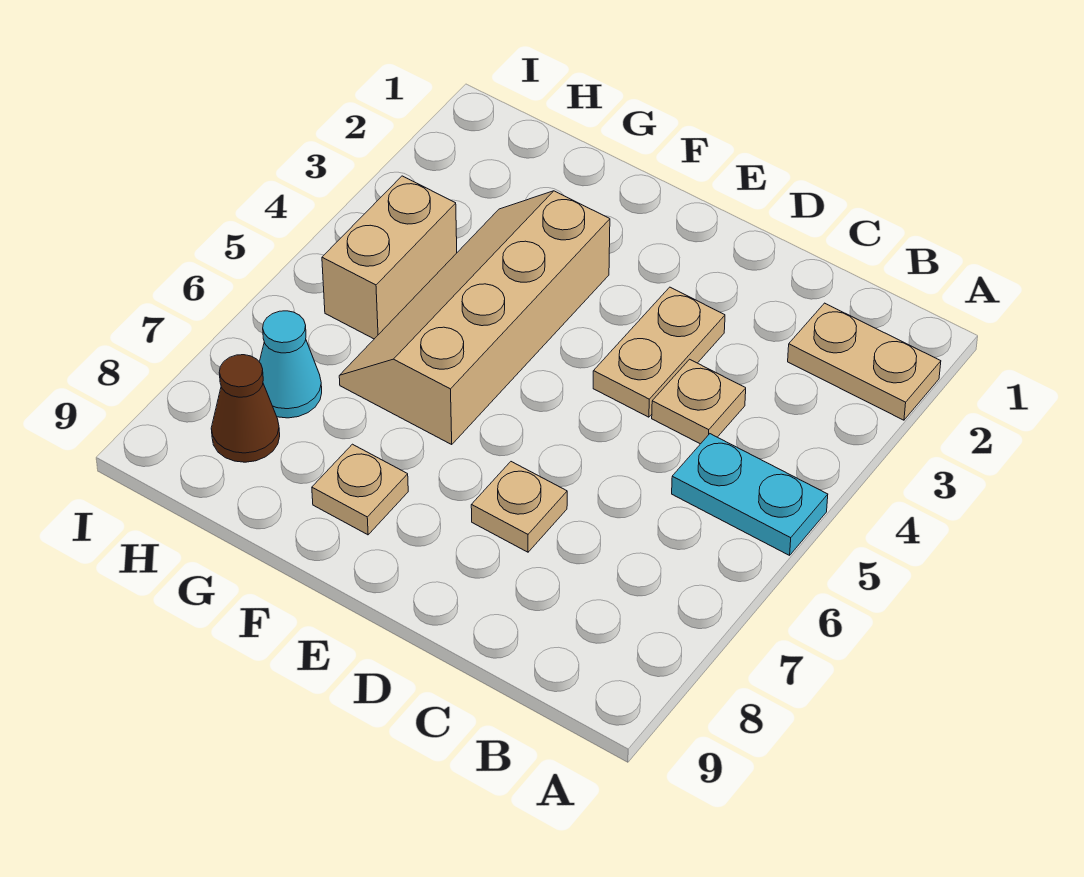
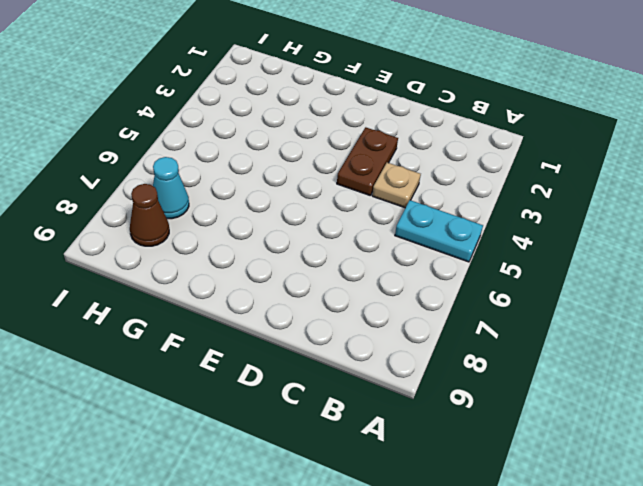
brown plate D3:D4 level 1 -> tan plate D3:D4 level 1
none -> tan plate A2:B2 level 1
none -> tan plate D7 level 1

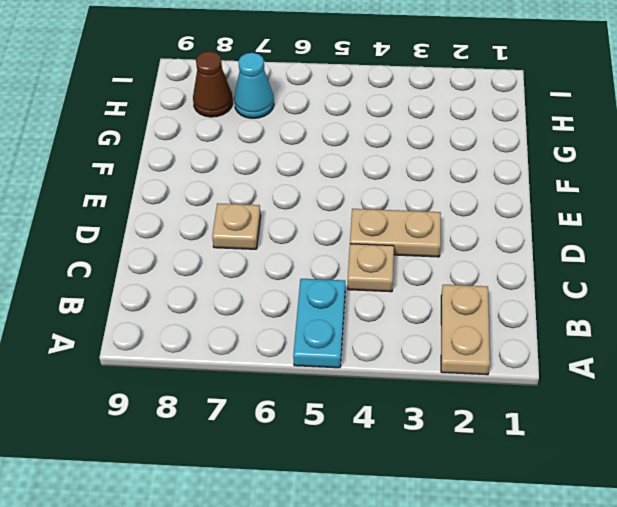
none -> tan slope F3:G6 level 1 top F
none -> tan plate F8 level 1

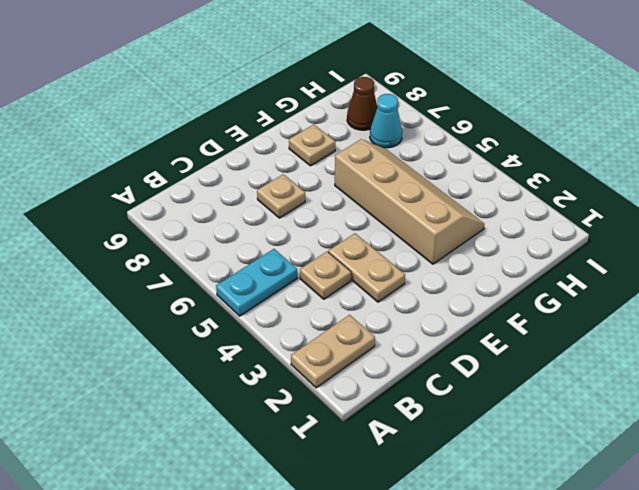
none -> tan brick H4:H5 level 1

